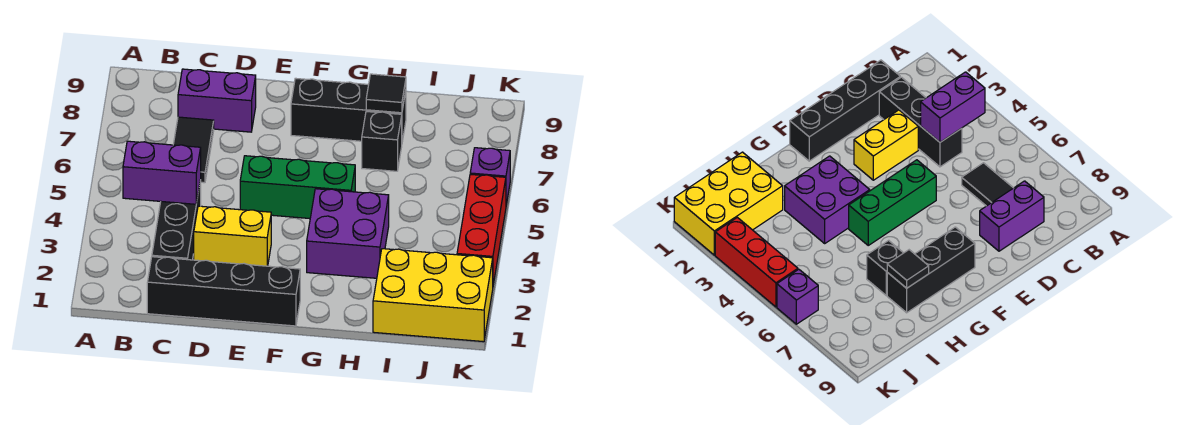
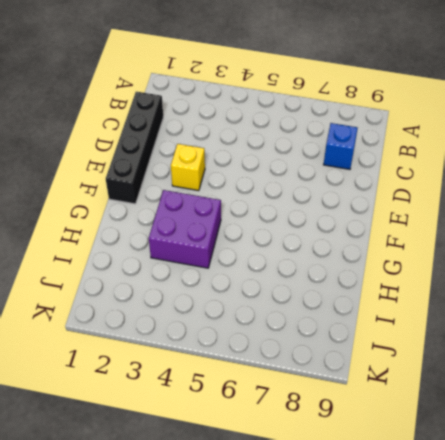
blue brick C8 level 1 -> purple brick C8:D8 level 1
yellow brick E3 level 1 -> yellow brick D3:E3 level 1
none -> black brick C2:C4 level 1
none -> black tile C6:C7 level 1
none -> green brick E5:G5 level 1

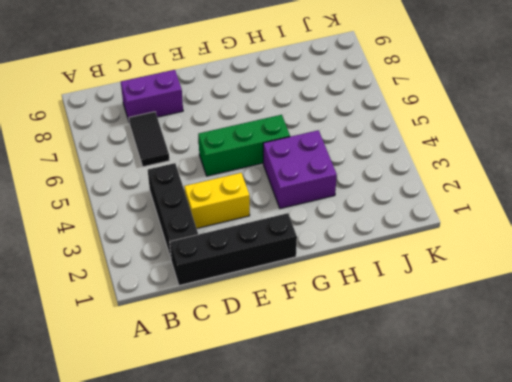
none -> black brick F8:H8 level 1
none -> black brick H7 level 1
none -> yellow brick I1:K2 level 1

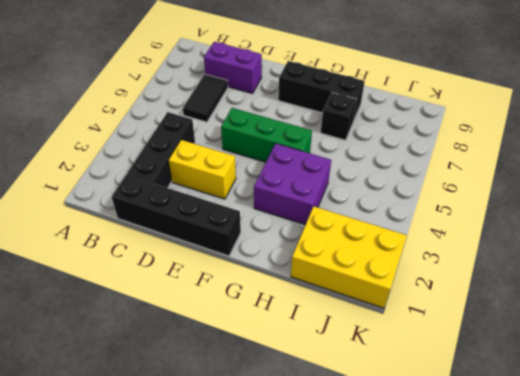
none -> red brick K3:K5 level 1
none -> purple brick K6 level 1
none -> purple brick B4:C4 level 2

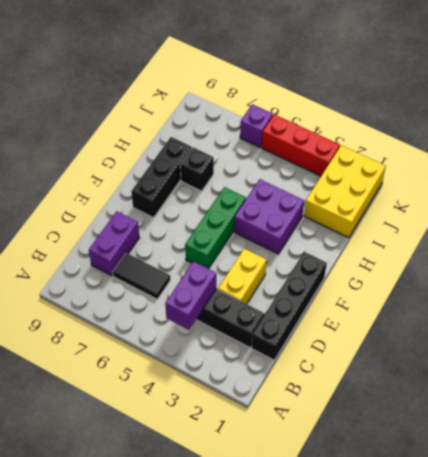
none -> black tile H8 level 2

